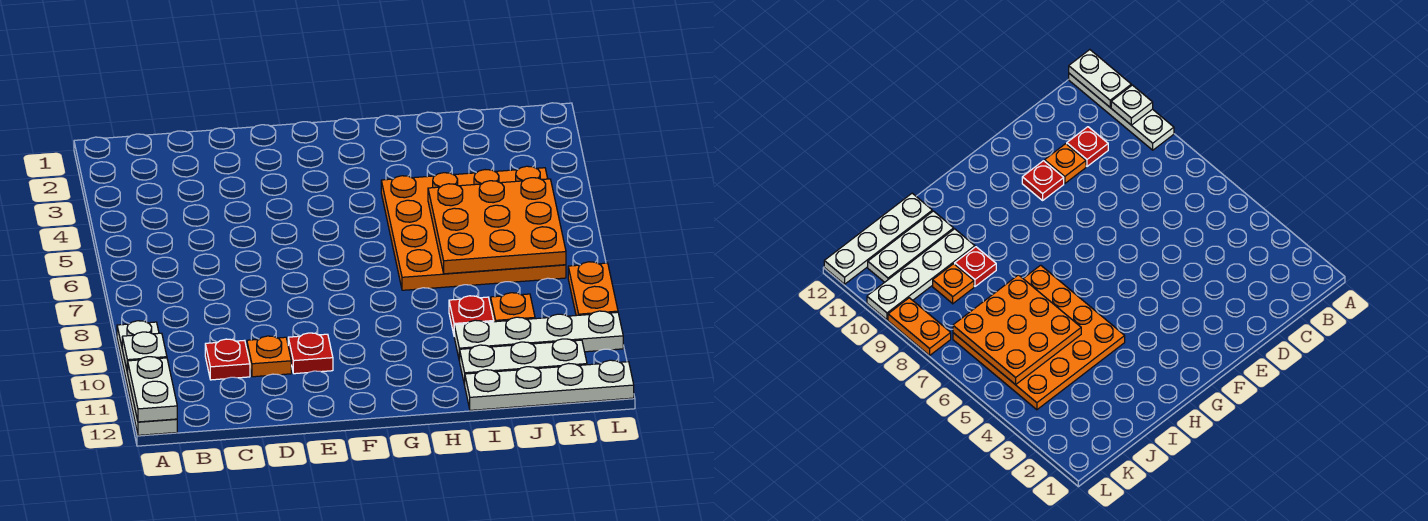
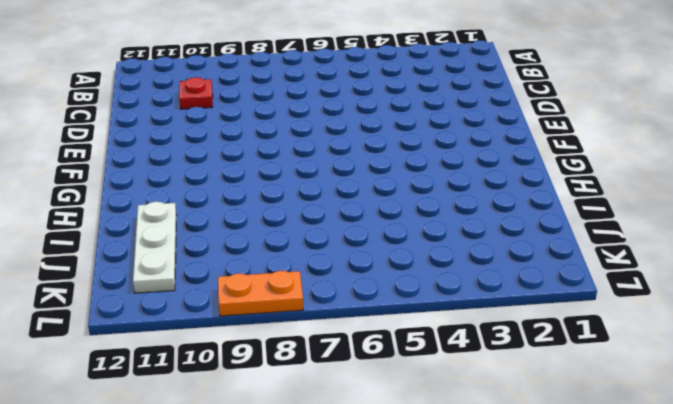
none -> white plate A9:A12 level 1
none -> orange plate D10 level 1
none -> red plate E10 level 1

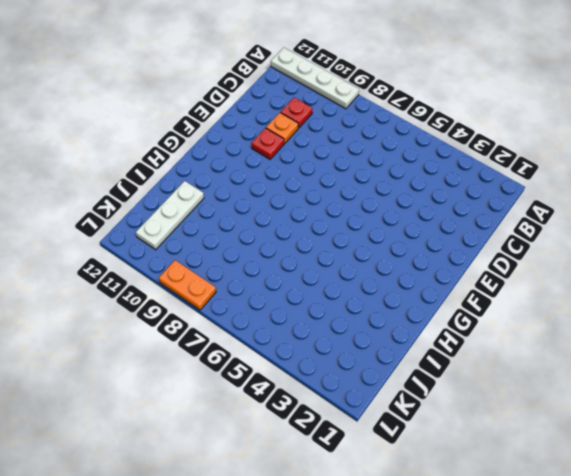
none -> orange plate H4:K7 level 1
none -> red plate I9 level 1
none -> white plate I10:L10 level 1

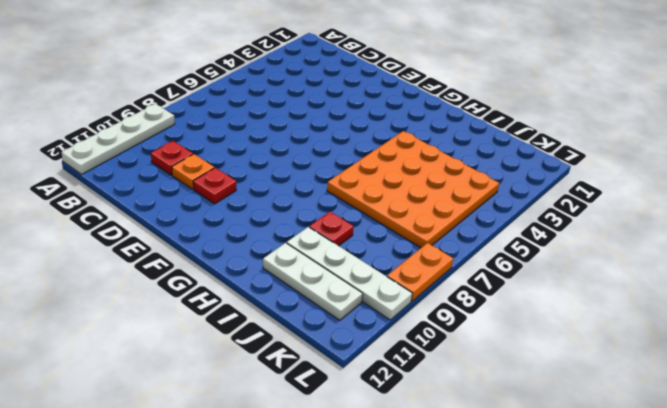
none -> white plate I12:L12 level 1
none -> orange plate J9 level 1
none -> white plate A10 level 2

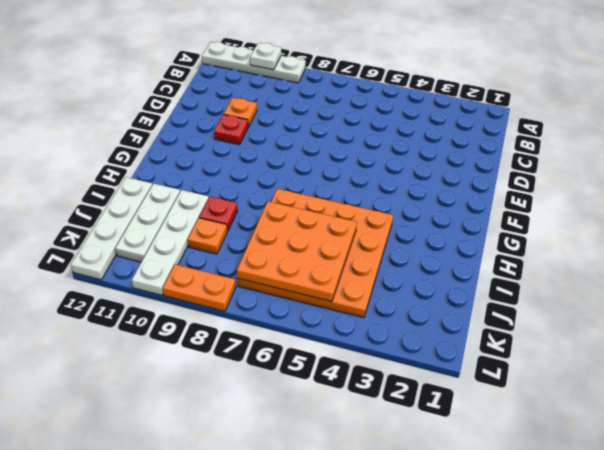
none -> red plate C10 level 1
none -> white plate A11:A12 level 2

